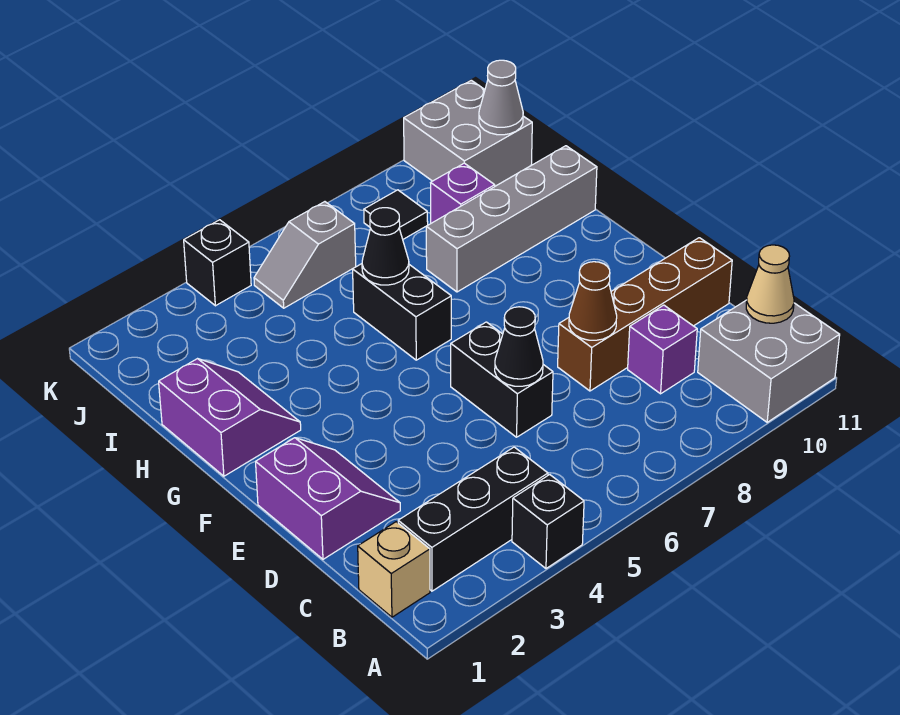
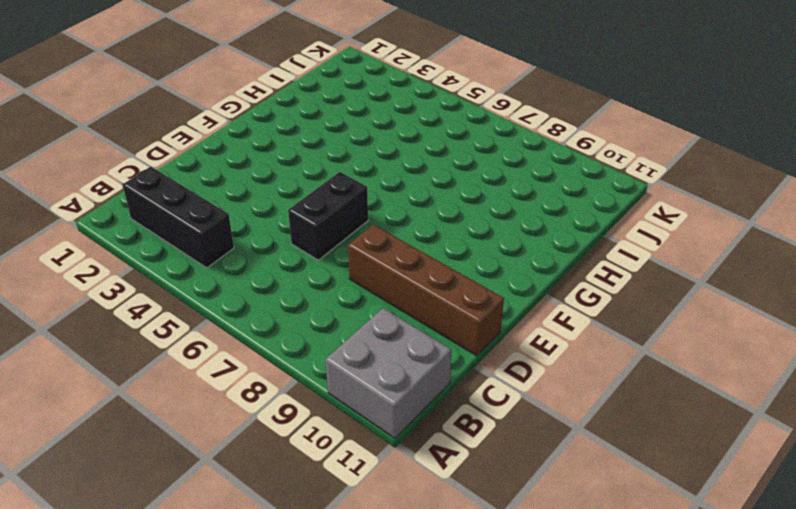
none -> black brick A4 level 1
none -> tan brick B1 level 1
none -> purple brick C9 level 1

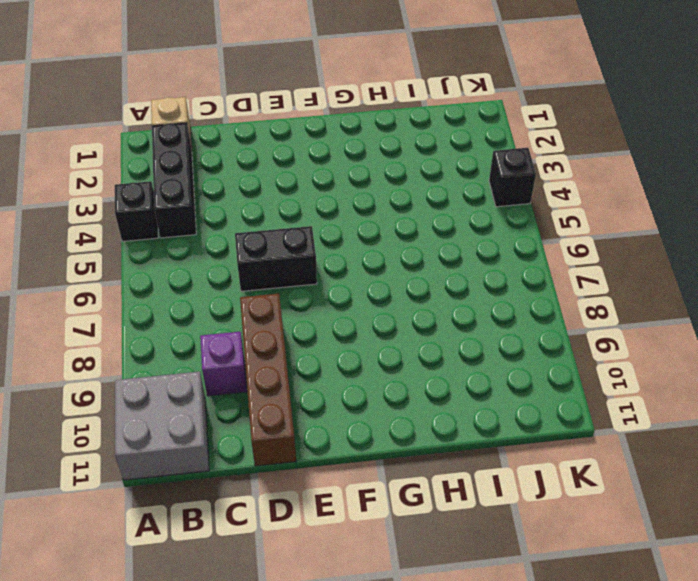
none -> purple slope D1:E2 level 1 top 1
none -> purple slope G1:H2 level 1 top 1
none -> black brick G6:H6 level 1

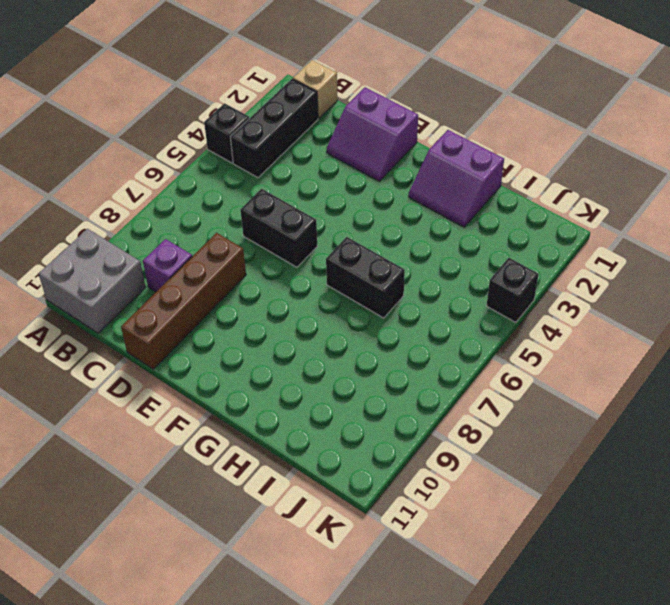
none -> grey brick H8:H11 level 1
none -> purple brick I9 level 1
none -> grey slope J5:J6 level 1 top 6

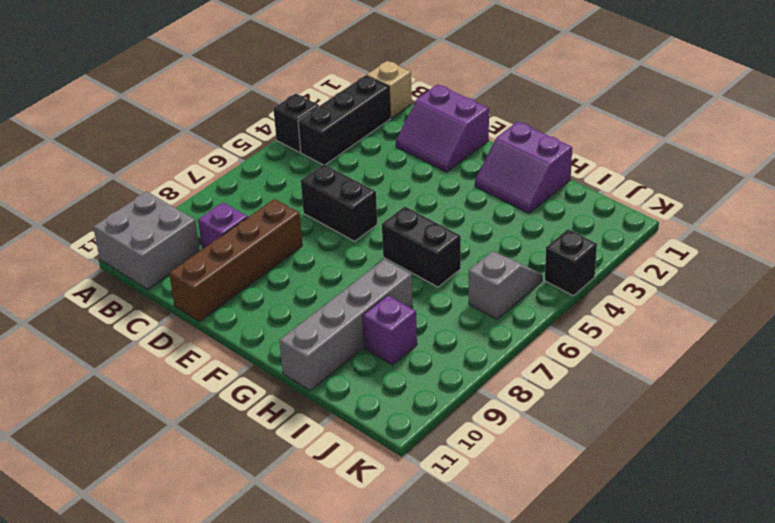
none -> black tile J8 level 1
none -> grey brick J10:K11 level 1
none -> tan cone B11 level 2

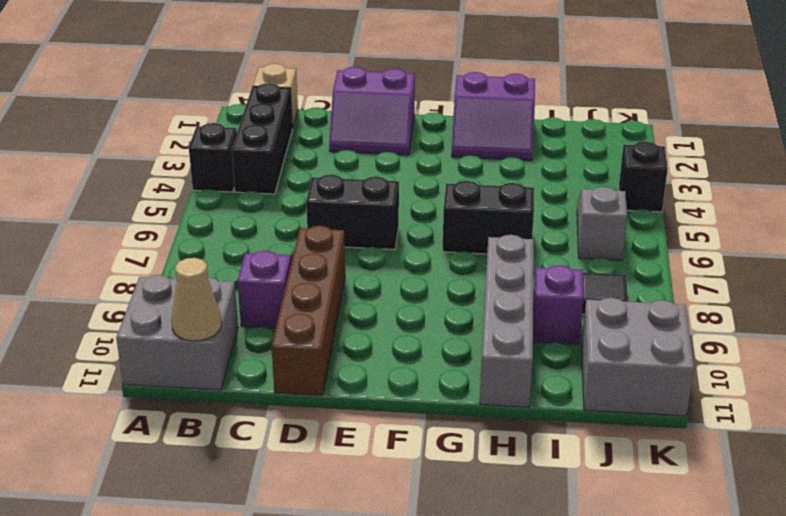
none -> black cone D6 level 2
none -> brown cone D8 level 2
none -> black cone H6 level 2

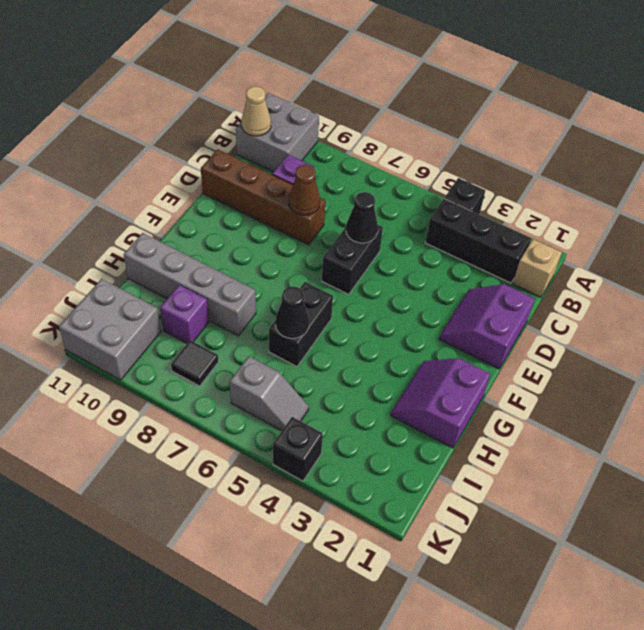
none -> grey cone J11 level 2

